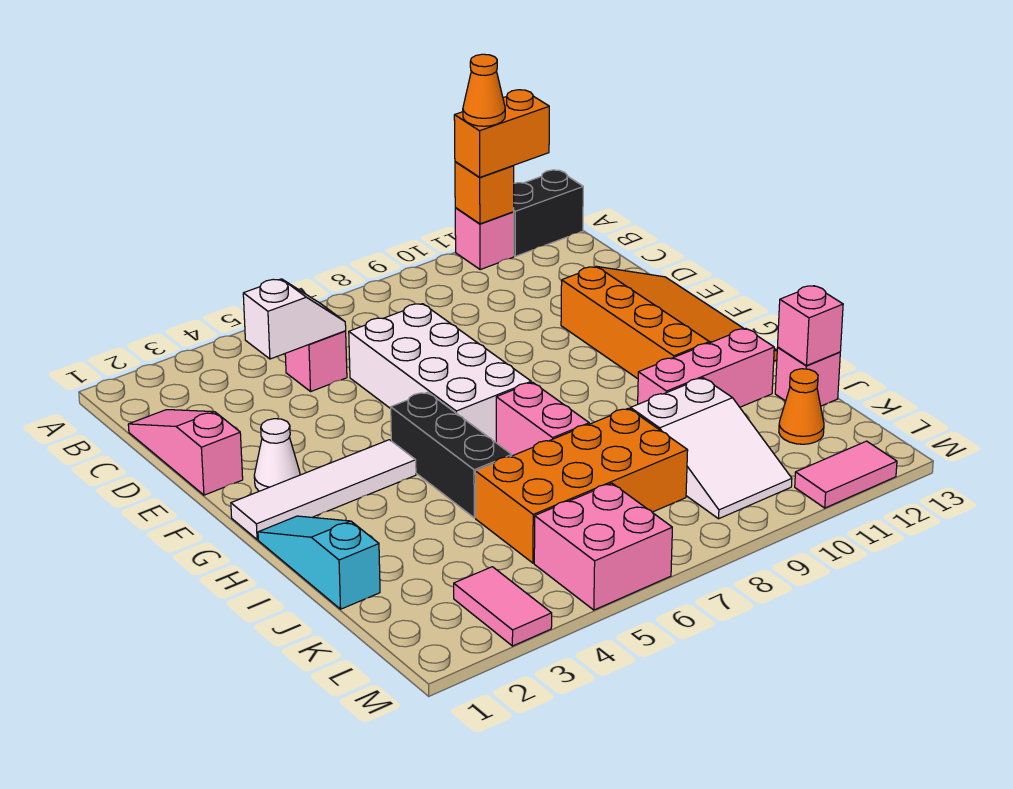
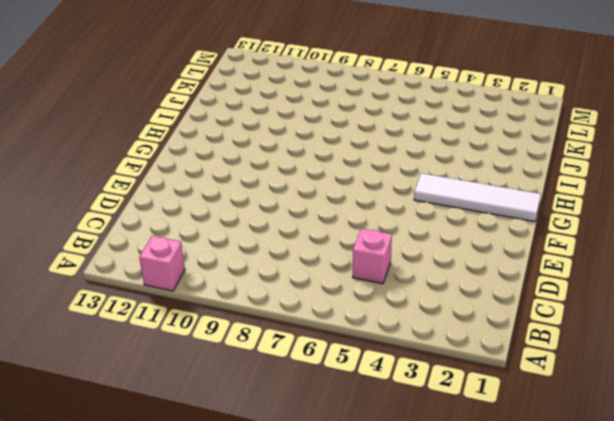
none -> black brick A12:A13 level 1
none -> pink slope C1:E1 level 1 top E
none -> white brick D6:G7 level 1

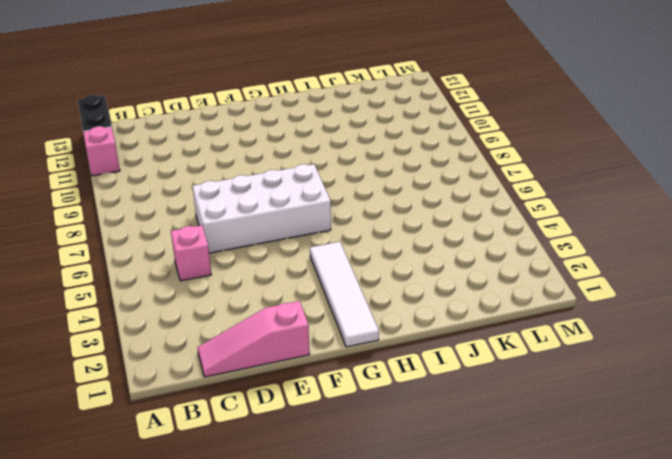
none -> orange slope E11:H13 level 1 top 11
none -> white cone F2 level 1
none -> black brick G5:I5 level 1

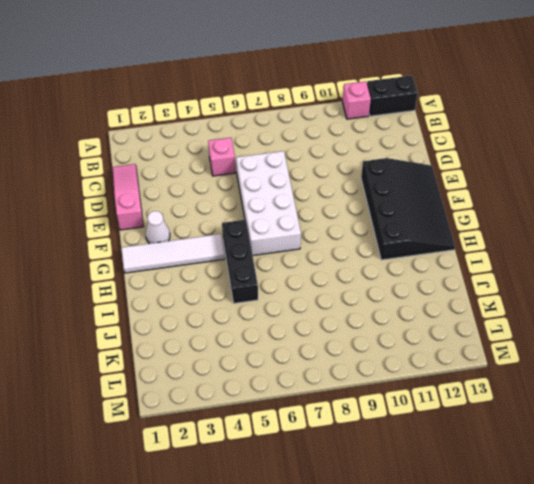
black slope E11:H13 level 1 top 11 -> orange slope E11:H13 level 1 top 11
none -> cyan slope H1:J1 level 1 top J
none -> pink brick H7:I7 level 1
none -> pink brick I10:I12 level 1

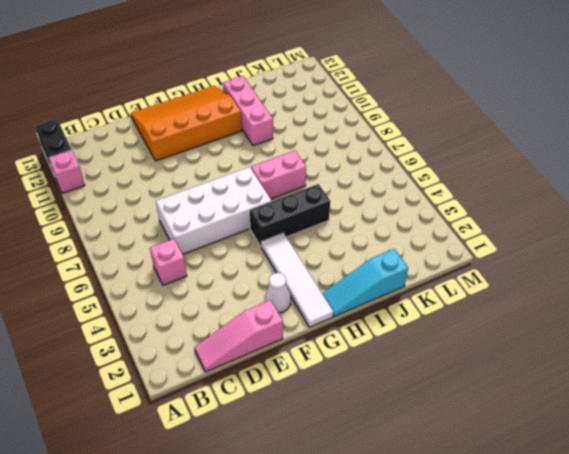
none -> orange brick J5:K8 level 1
none -> white slope J9:L10 level 1 top J
none -> pink brick J13 level 1

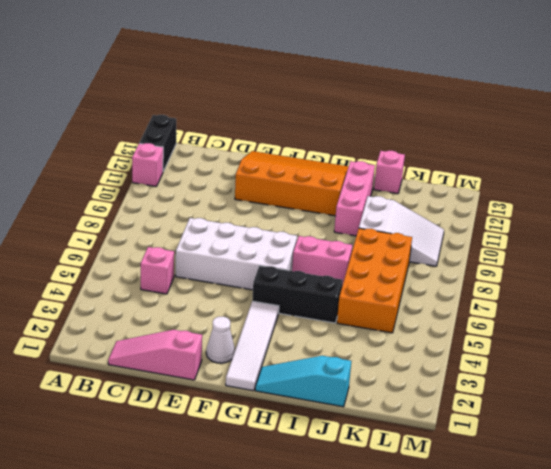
none -> orange cone K12 level 1
none -> pink tile L3:M3 level 1
none -> pink brick L5:M6 level 1

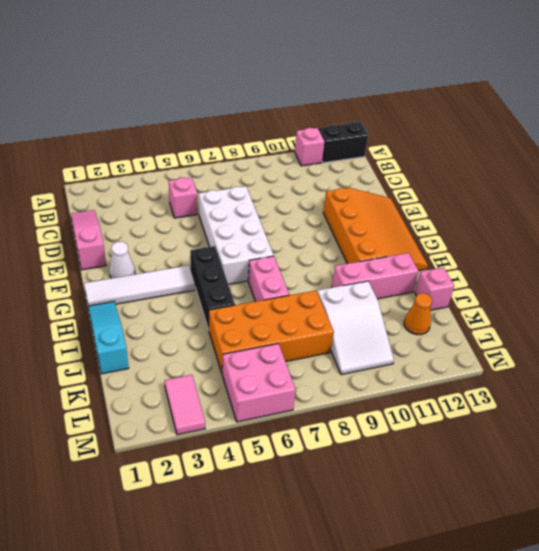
none -> pink tile M11:M12 level 1
none -> orange brick A11 level 2
none -> white slope C4:C5 level 2 top 4

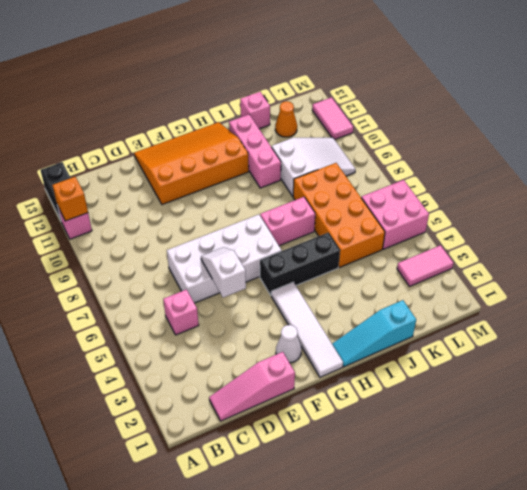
white slope E5:E6 level 2 top 5 -> white slope C4:C5 level 2 top 4
none -> pink brick J13 level 2
none -> orange brick A11:A12 level 3
none -> orange cone A11 level 4

